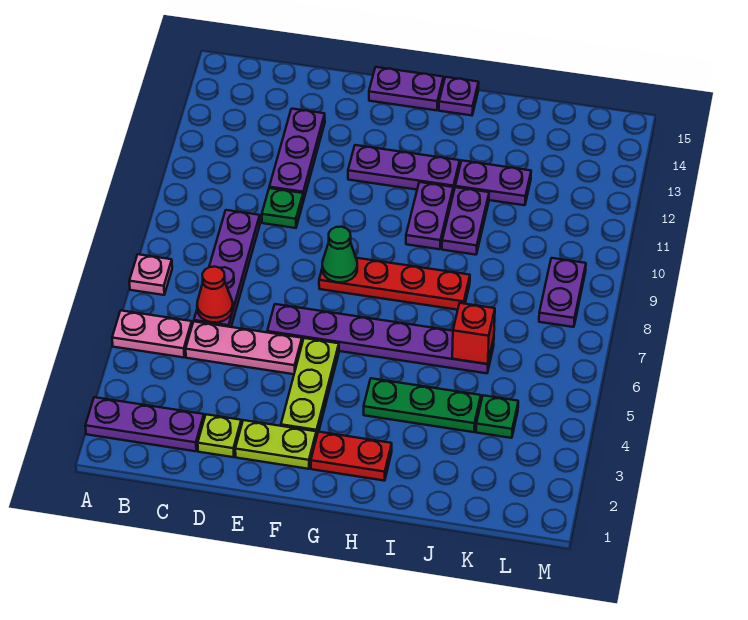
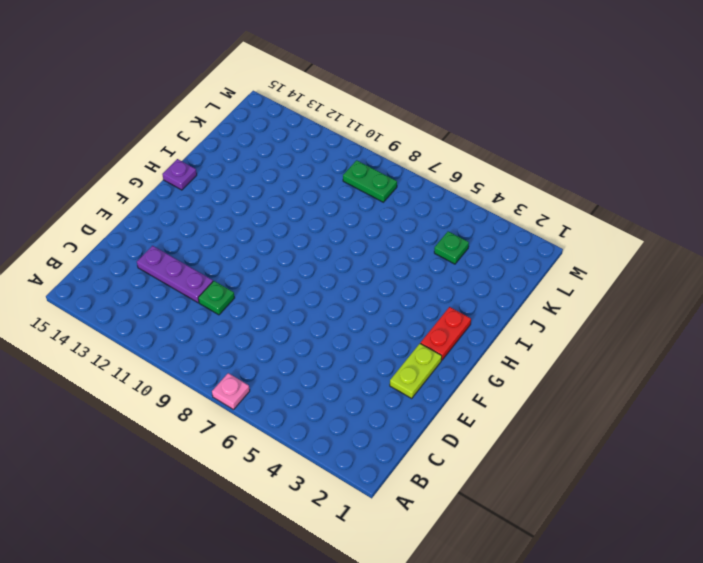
green plate L8:L9 level 1 -> purple plate L8:L9 level 1
none -> purple plate A2:C2 level 1
none -> pink plate A5:B5 level 1
none -> pink plate C5:E5 level 1

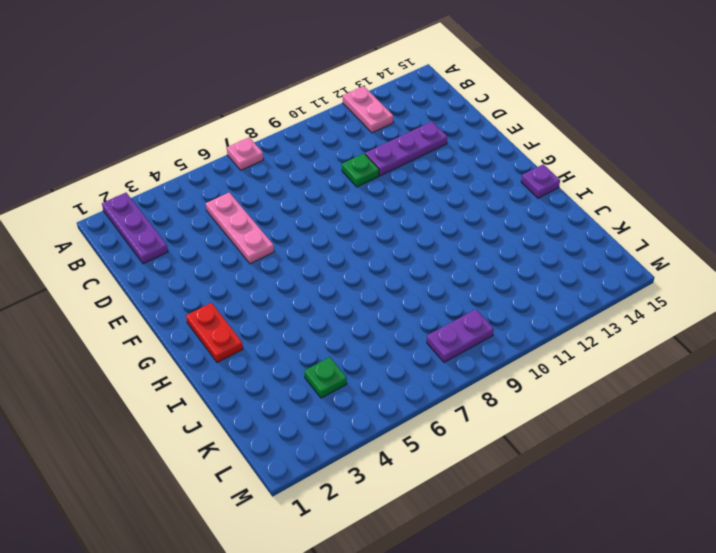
pink plate A12:B12 level 1 -> pink plate A5:B5 level 1
none -> purple plate C6:C9 level 1
none -> lime plate D2 level 1
none -> lime plate E2:F2 level 1

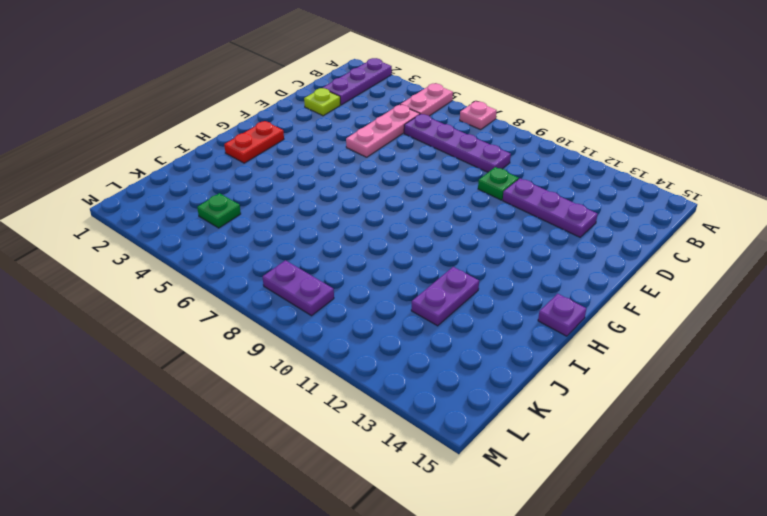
none -> lime plate E2:F2 level 1
none -> purple plate E6:J6 level 1
none -> lime plate F3:F5 level 1

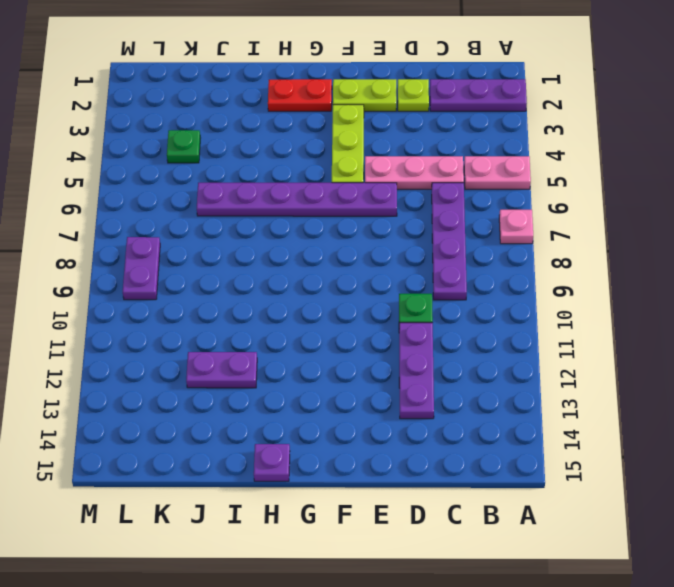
none -> red plate F8:I8 level 1
none -> purple plate F12:H12 level 1
none -> purple plate F15:G15 level 1

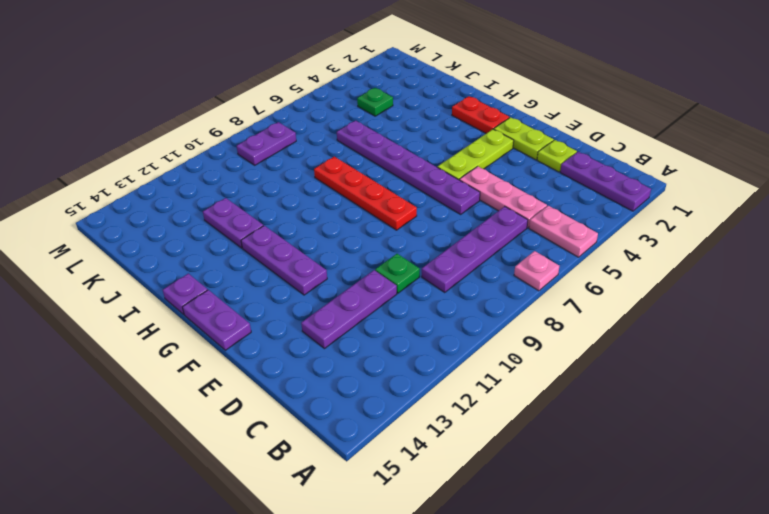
none -> green plate H4:J4 level 1
none -> purple plate H10:H11 level 1
none -> purple plate I10:I11 level 1

